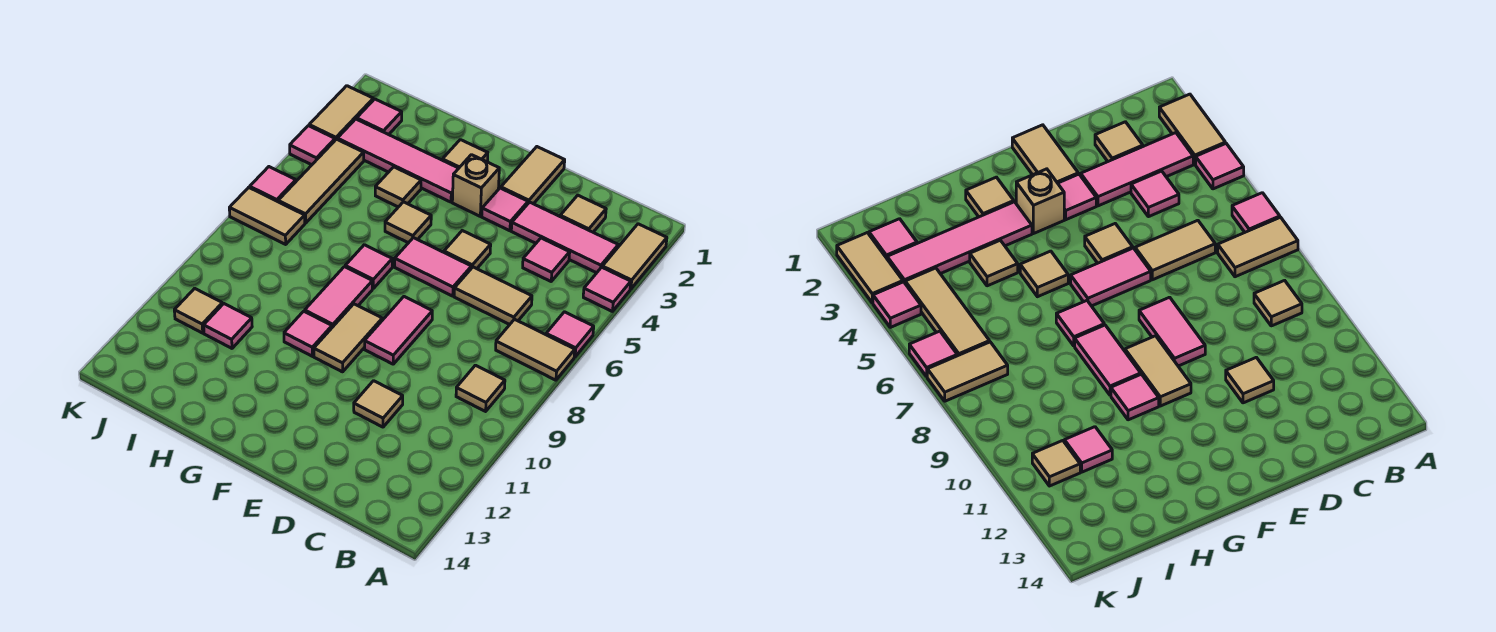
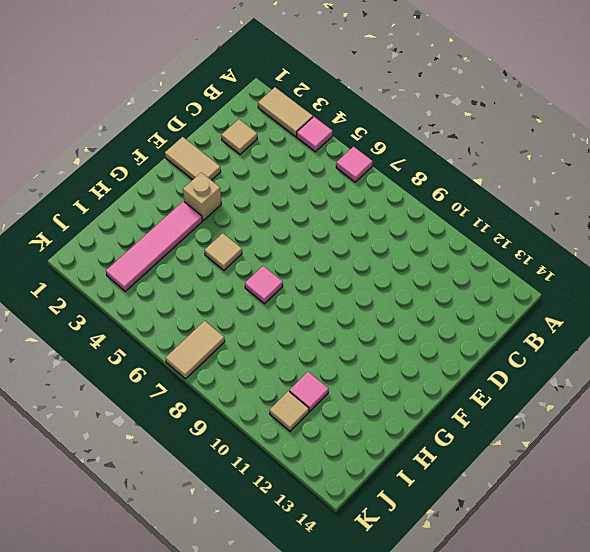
none -> tan tile A7:B7 level 1
none -> pink tile B3:D3 level 1
none -> tan tile B9 level 1
none -> pink tile C4 level 1

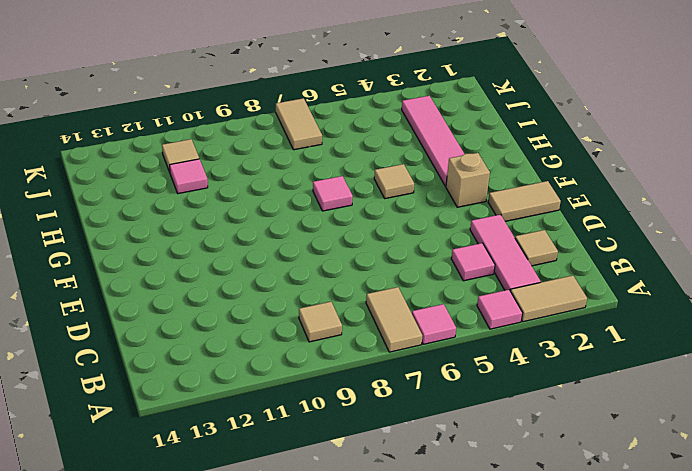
none -> tan tile C6:D6 level 1
none -> tan tile D11 level 1
none -> pink tile E3 level 1
none -> tan tile E5 level 1

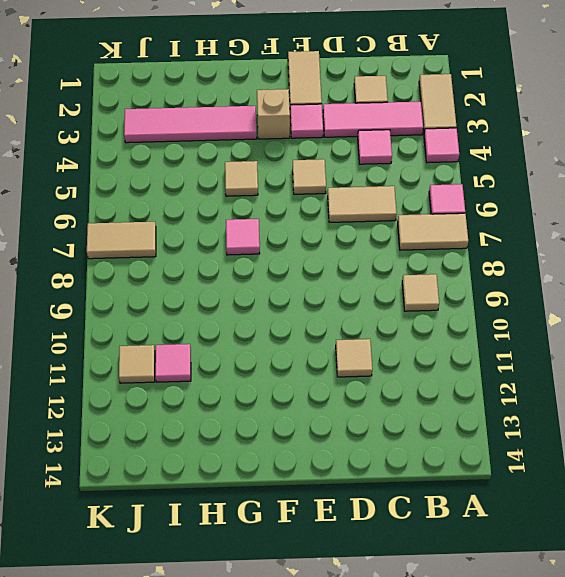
none -> pink tile E6:F6 level 1
none -> pink tile E8:E9 level 1
none -> tan tile F9:F10 level 1
none -> tan tile G2 level 1

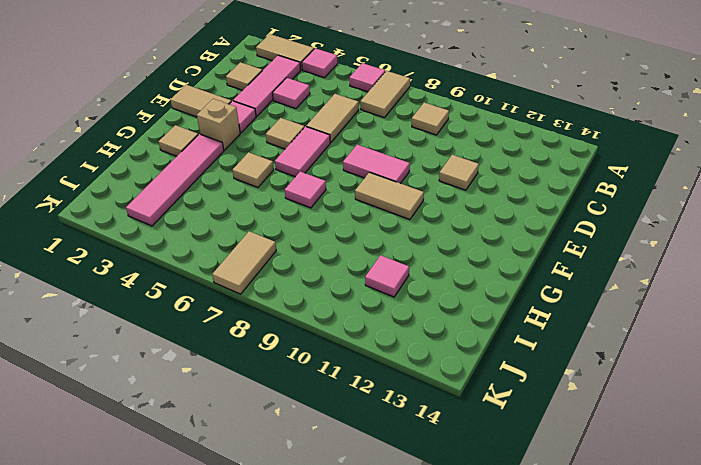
none -> pink tile G8:G9 level 1
none -> pink tile G10 level 1
none -> tan tile H4 level 1
none -> pink tile J2 level 1

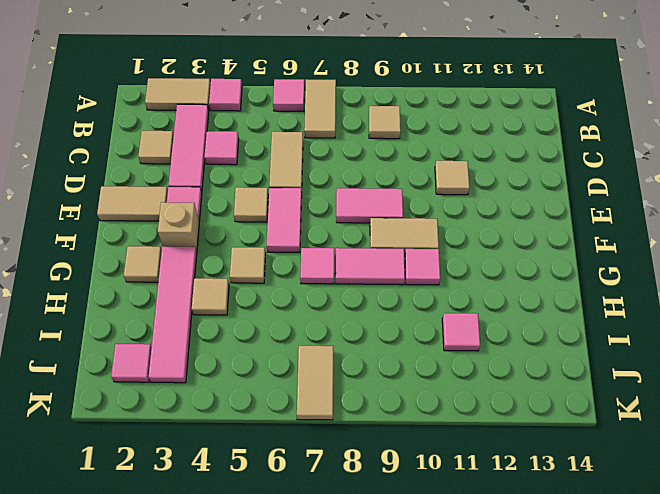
none -> tan tile J4:J6 level 1
none -> tan tile J11 level 1
none -> tan tile K2:K3 level 1
none -> pink tile K4 level 1

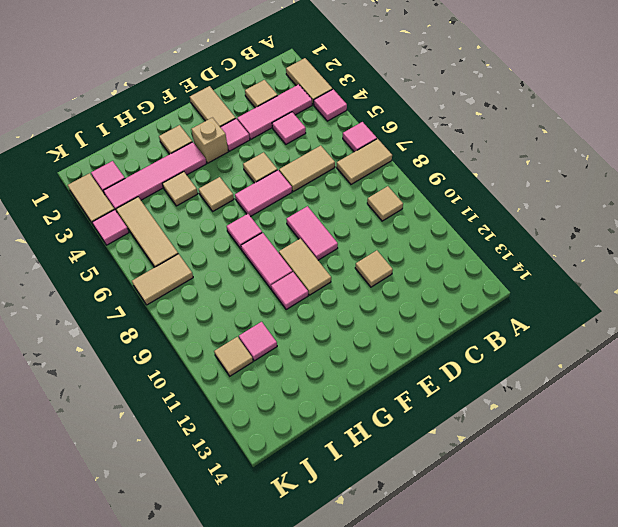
none -> pink tile K6 level 1

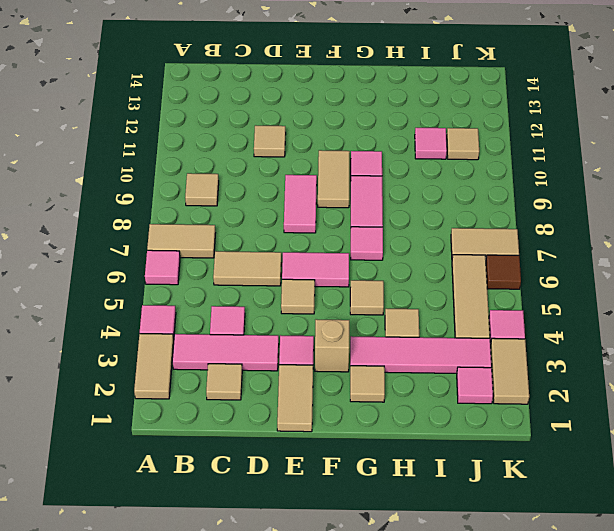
brown tile K6 level 1 -> pink tile K6 level 1

